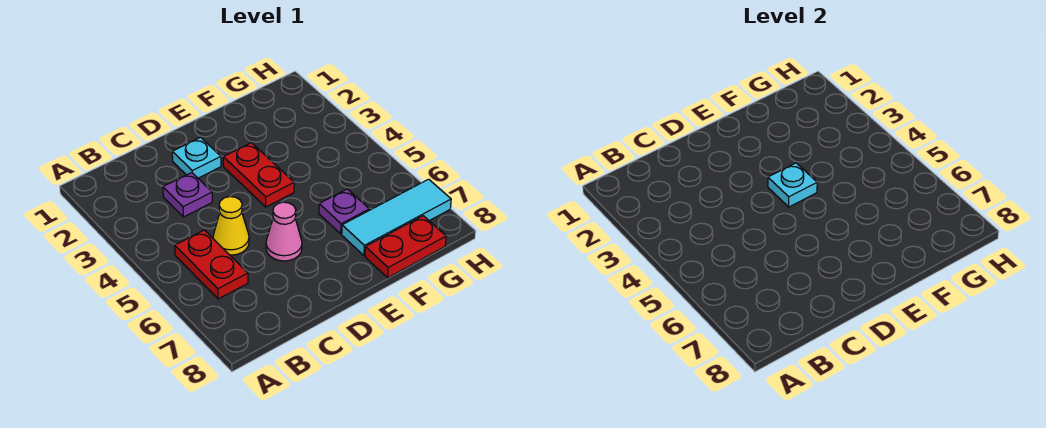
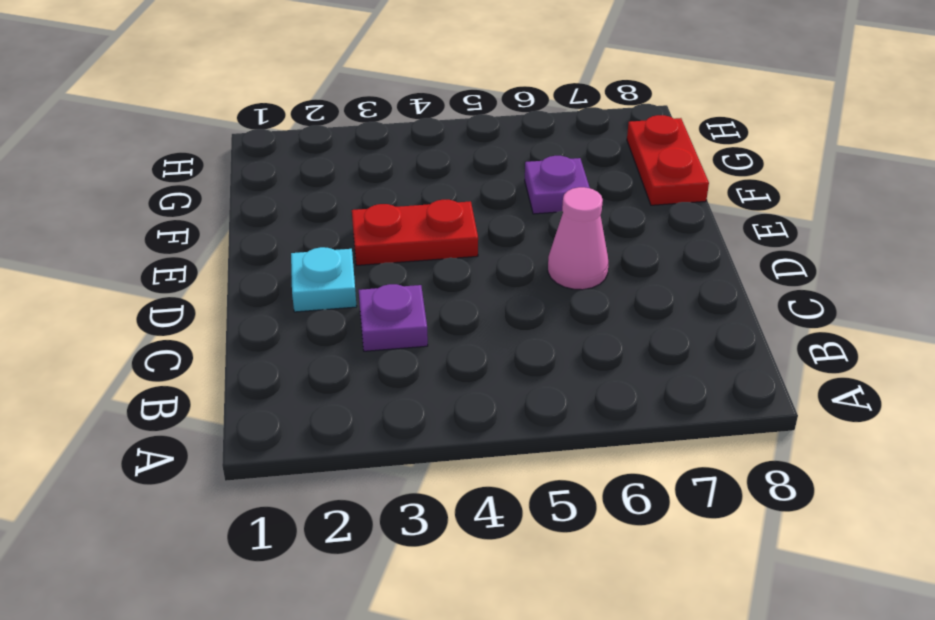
none -> red plate B5:B6 level 1
none -> yellow cone C5 level 1

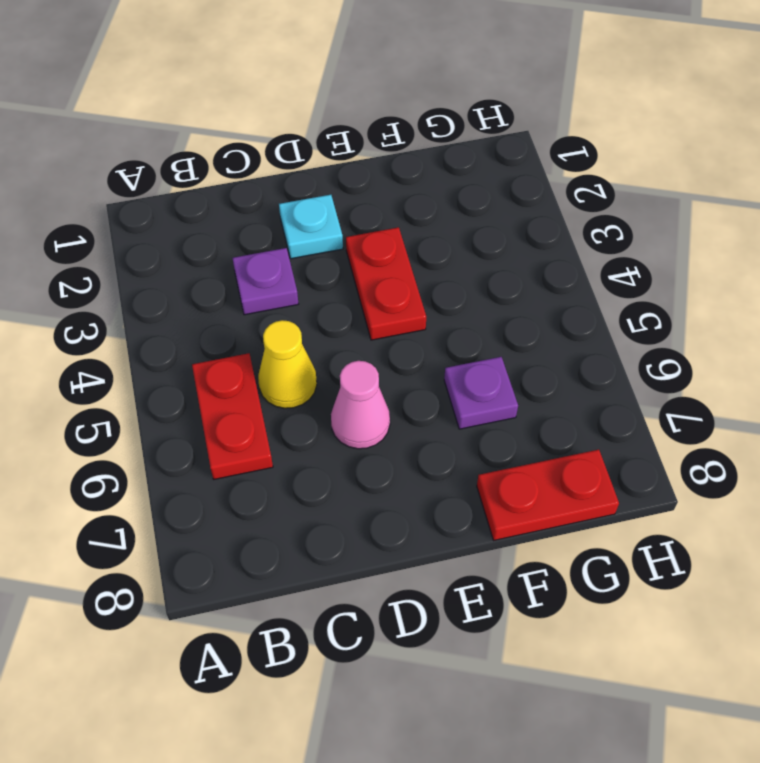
none -> cyan tile F7:H7 level 1
none -> cyan plate E4 level 2

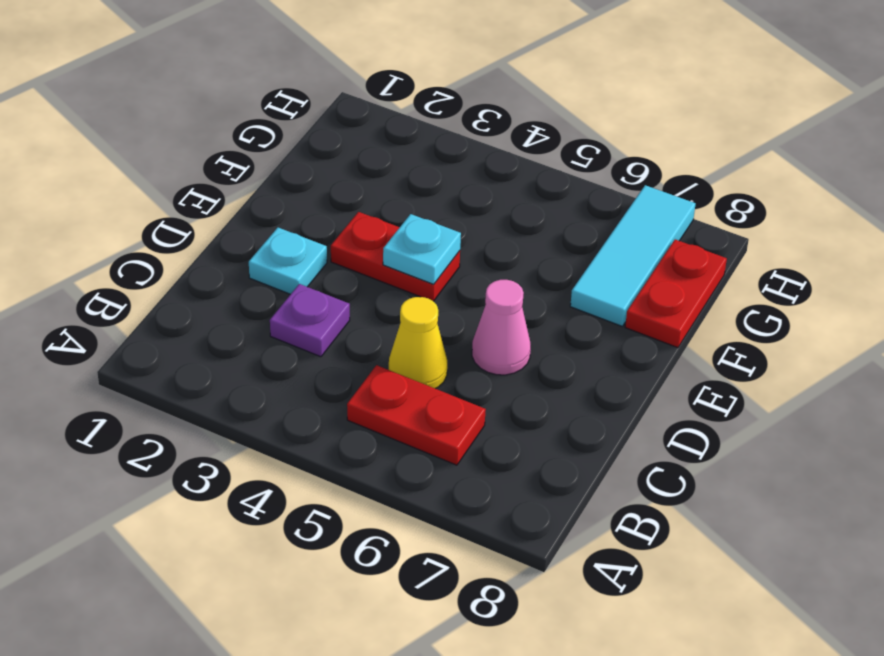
none -> purple plate F6 level 1

